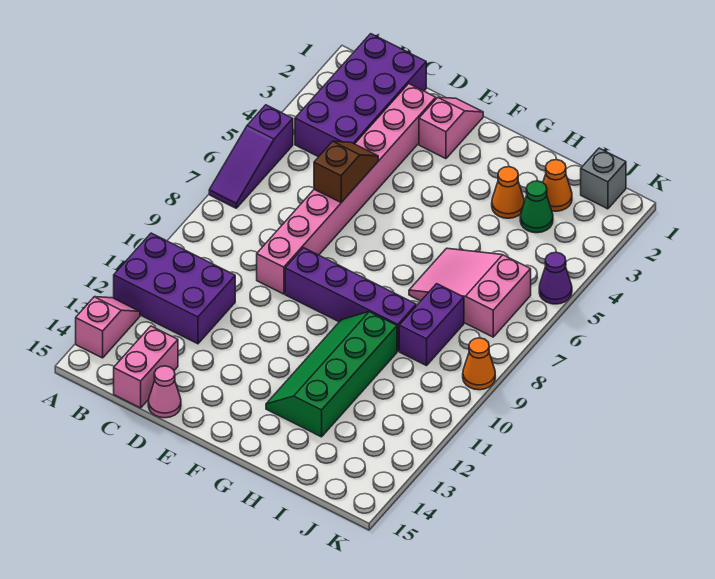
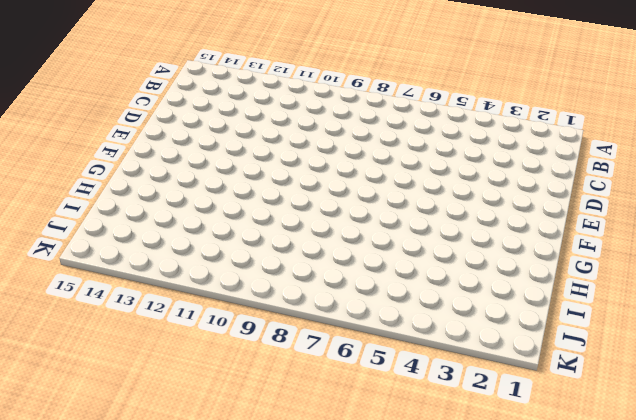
none -> purple slope A5:A7 level 1 top 5
none -> purple brick A11:C12 level 1
none -> pink slope A13:A14 level 1 top 14

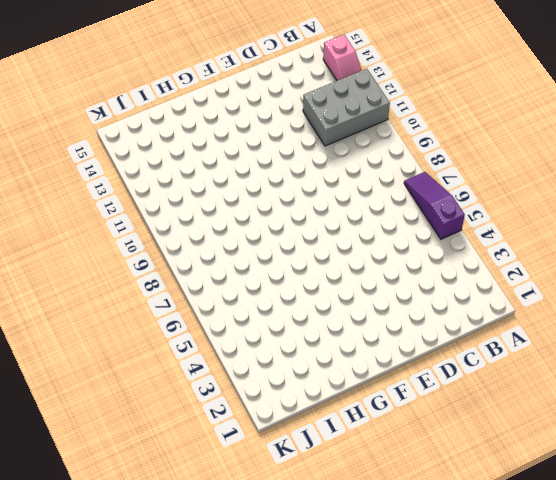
grey brick A11:C12 level 1 -> purple brick A11:C12 level 1
none -> purple brick B1:C4 level 1
none -> pink brick C14:C15 level 1
none -> pink brick D2:D9 level 1

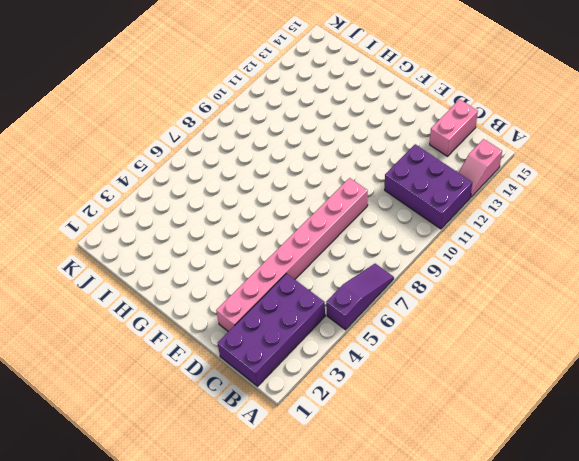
none -> pink cone D15 level 1
none -> pink slope E1:E2 level 1 top 2
none -> purple brick E9:H9 level 1

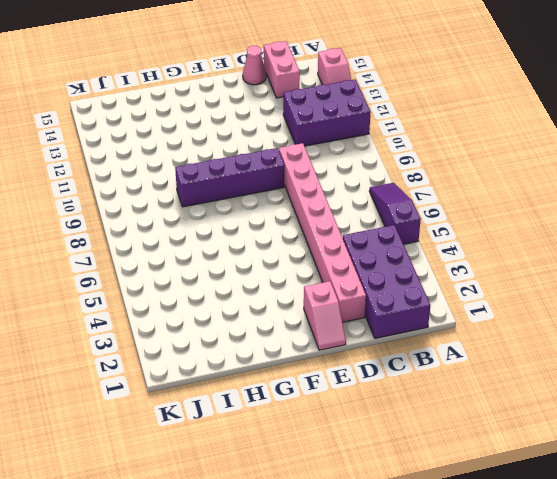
none -> green slope G10:H13 level 1 top H
none -> orange cone H3 level 1
none -> pink slope H6:J7 level 1 top J

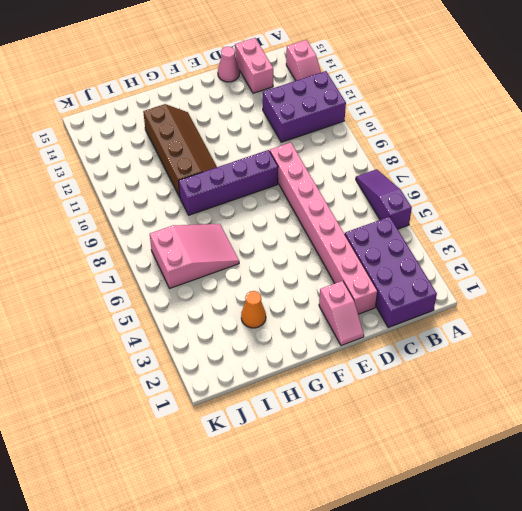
brown slope G10:H13 level 1 top H -> green slope G10:H13 level 1 top H
none -> orange cone I2 level 1
none -> green cone I3 level 1
none -> purple brick I8:I9 level 1

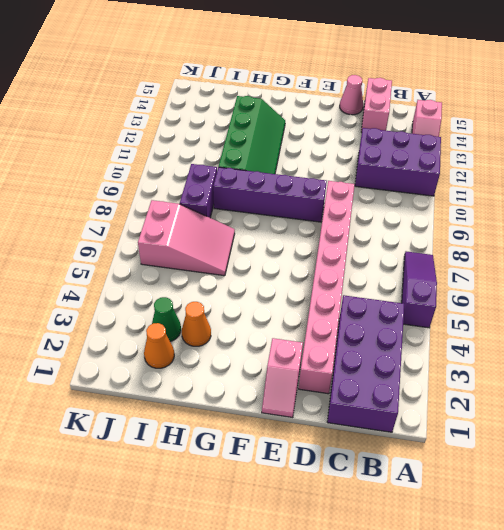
none -> grey brick J1 level 1
none -> purple cone K5 level 1
none -> orange cone K9 level 1

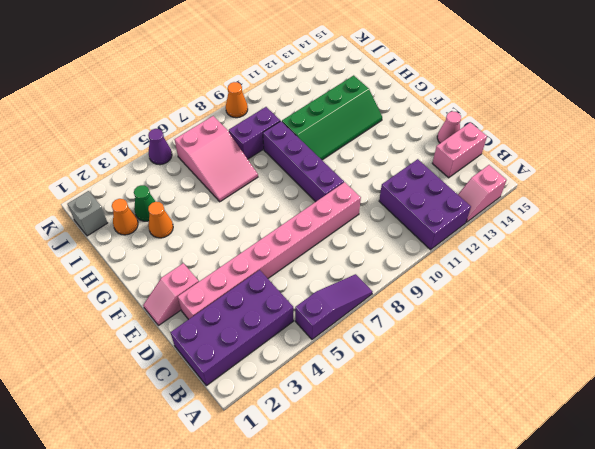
none -> brown slope D5:D6 level 2 top 6

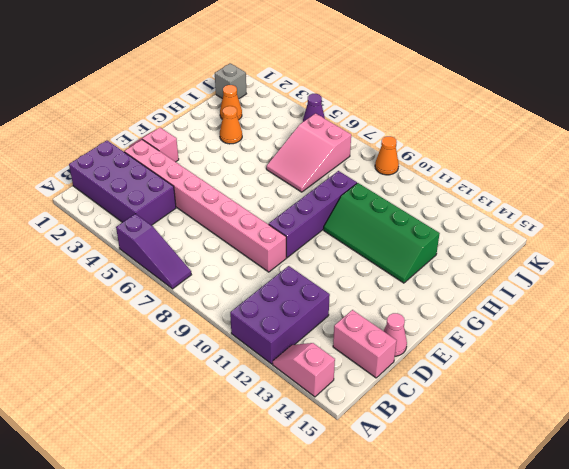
none -> green cone I3 level 1
none -> purple brick I8:I9 level 1
none -> brown slope D5:D6 level 2 top 6

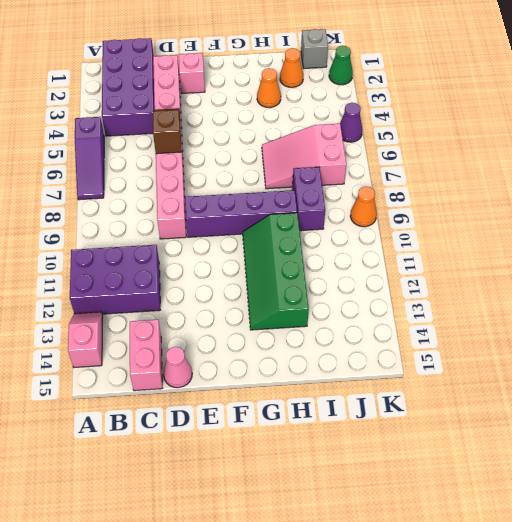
green cone K2 level 1 -> green cone I3 level 1

